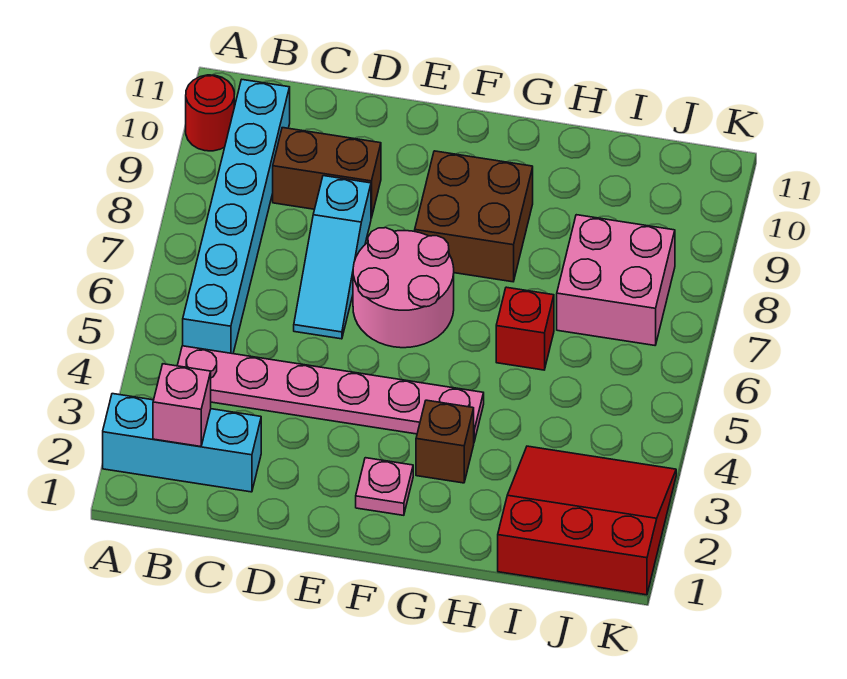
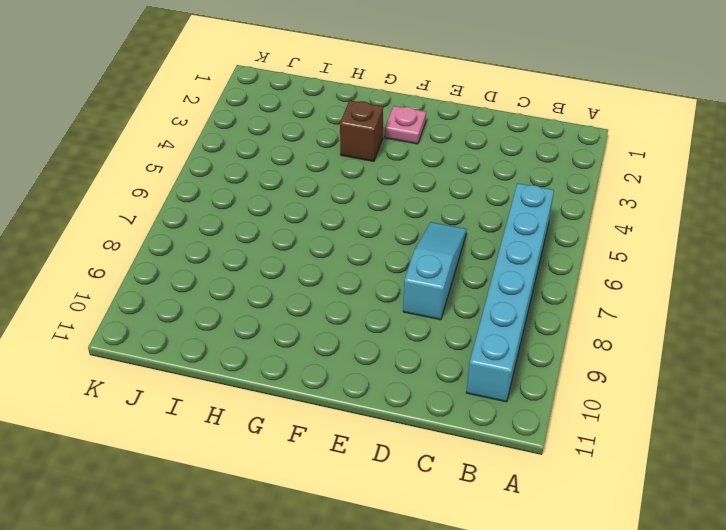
none -> cyan brick A2:C2 level 1
none -> red round brick A10 level 1
none -> pink plate B4:G4 level 1

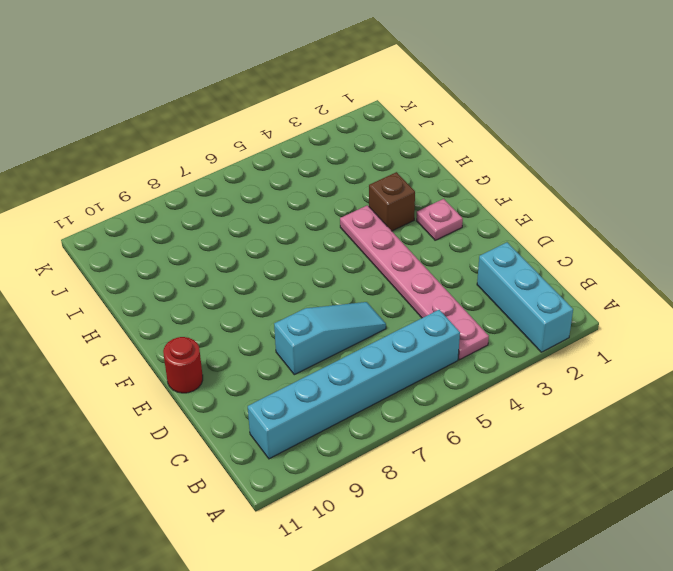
red round brick E11 level 1 -> red round brick A10 level 1
none -> brown brick C9:D9 level 1
none -> pink round brick E6:F7 level 1
none -> brown brick F8:G9 level 1

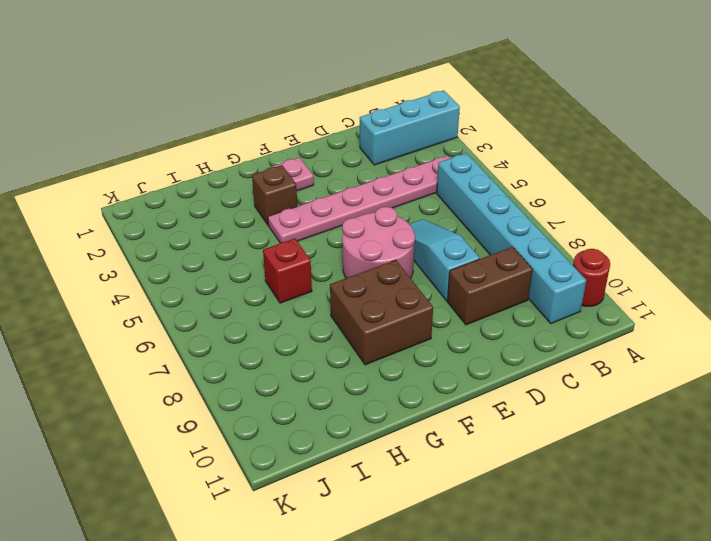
none -> red slope I1:K3 level 1 top 1
none -> pink brick I7:J8 level 1
none -> pink brick B2 level 2

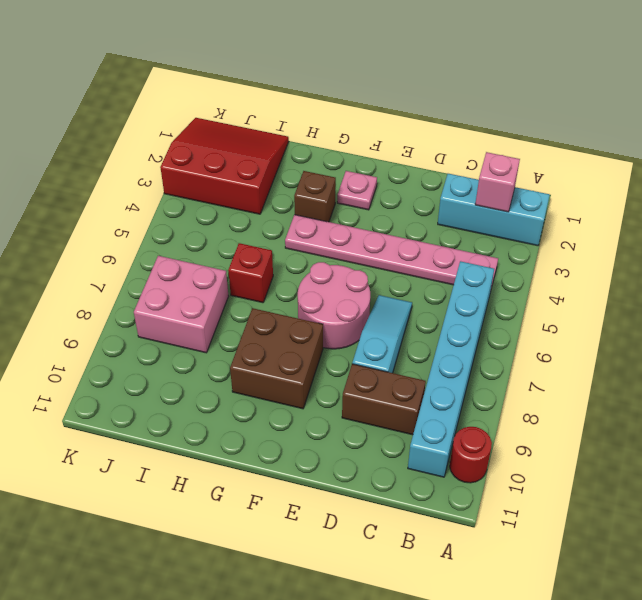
red slope I1:K3 level 1 top 3 -> red slope I1:K3 level 1 top 1

